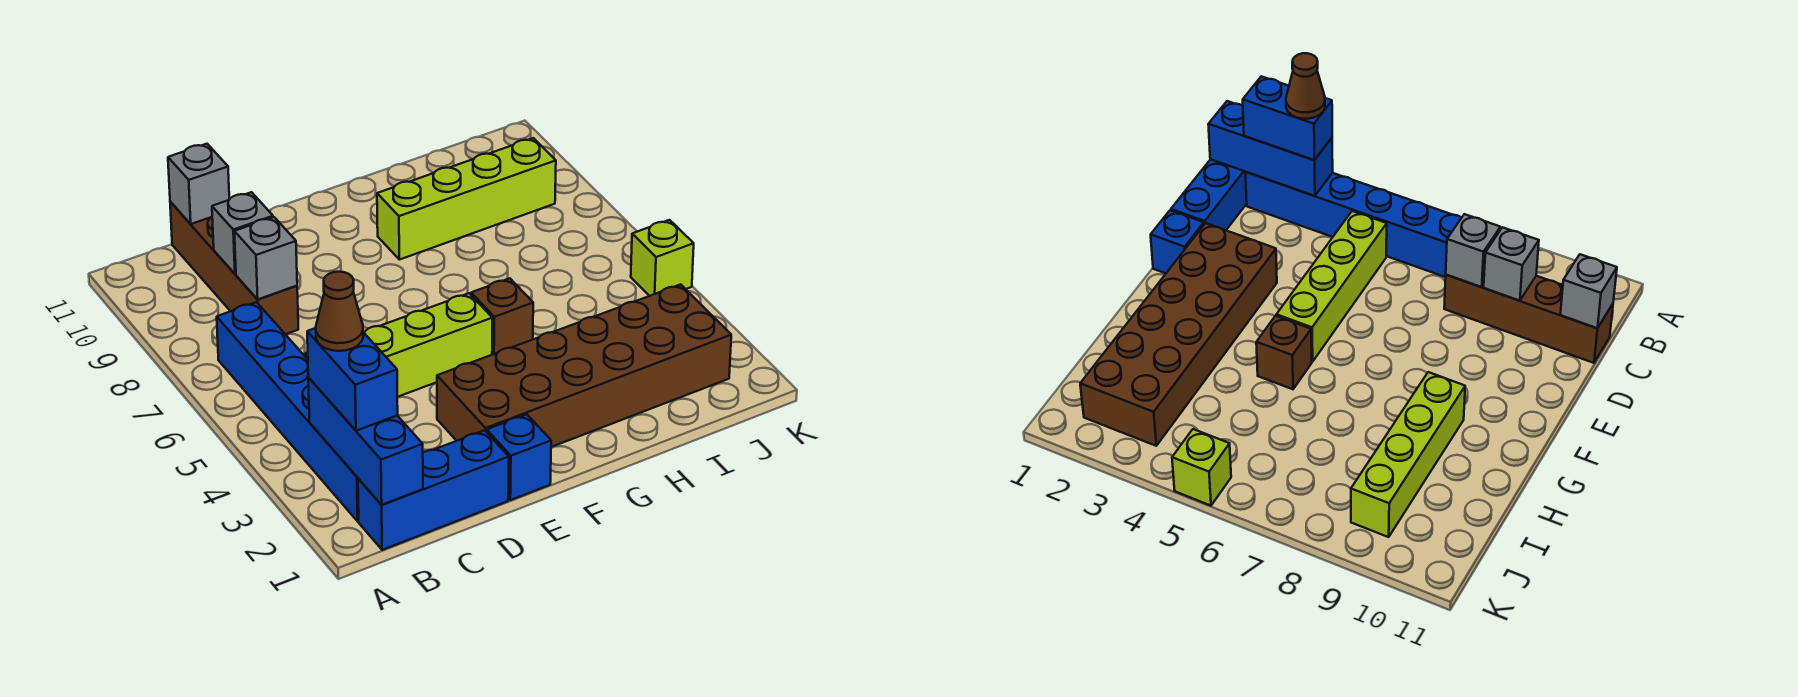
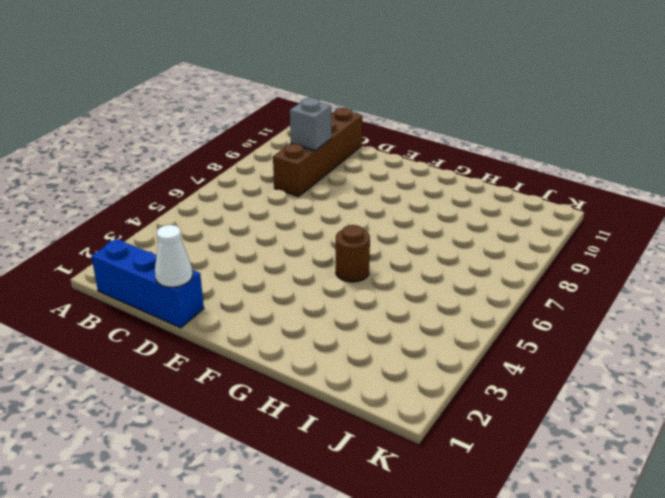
white cone D1 level 2 -> none
brown round brick G5 level 1 -> brown brick G5 level 1
none -> blue brick B2:B7 level 1
none -> lime brick C5:F5 level 1
none -> blue brick E1 level 1

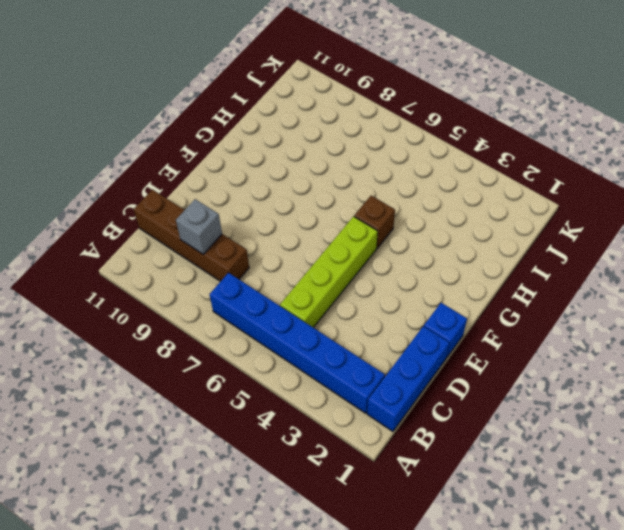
none -> brown brick E2:J3 level 1
none -> lime brick G9:J9 level 1
none -> lime brick K5 level 1

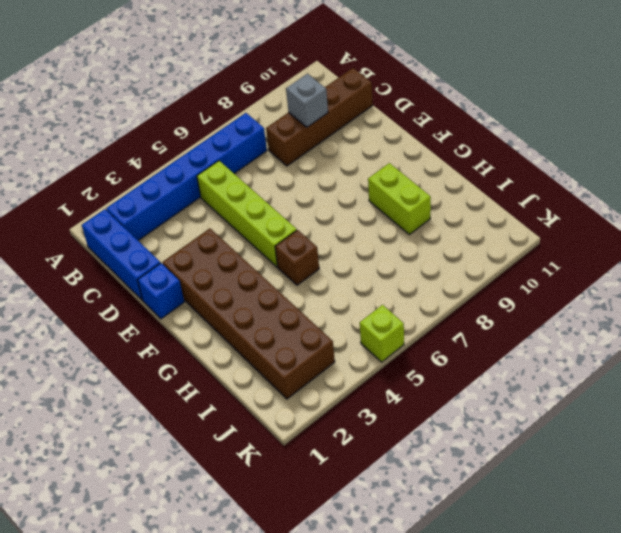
lime brick G9:H9 level 1 -> lime brick G9:J9 level 1
none -> blue brick B1:B3 level 2
none -> grey brick C8 level 2
none -> grey brick C11 level 2

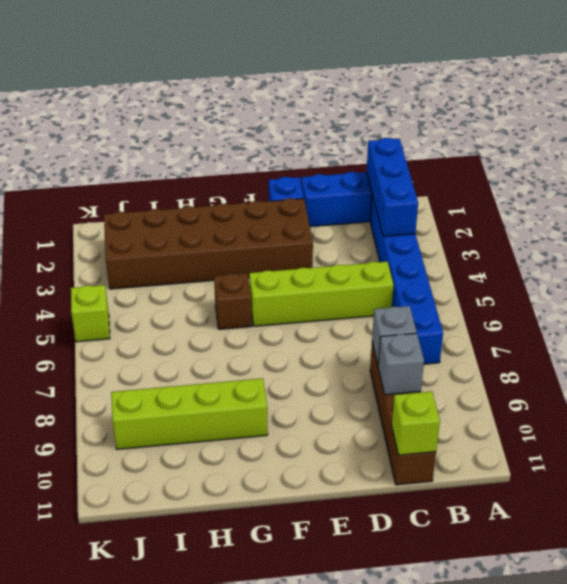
lime brick C11 level 2 -> grey brick C11 level 2
none -> blue brick B2:B3 level 3
none -> brown cone B3 level 4

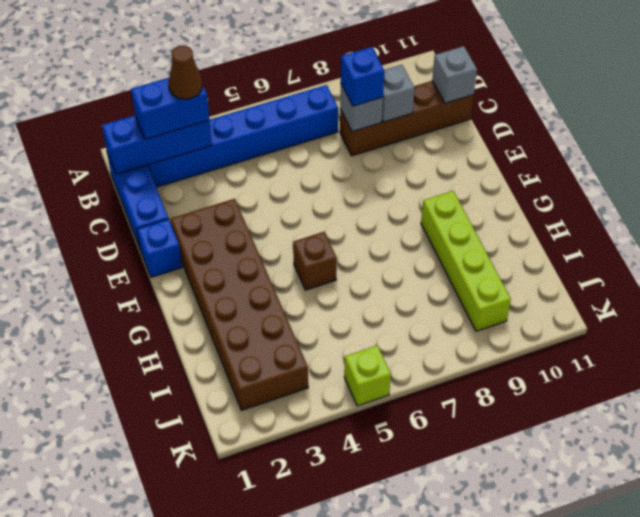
blue brick C8 level 3 -> none
none -> lime brick C5:F5 level 1

